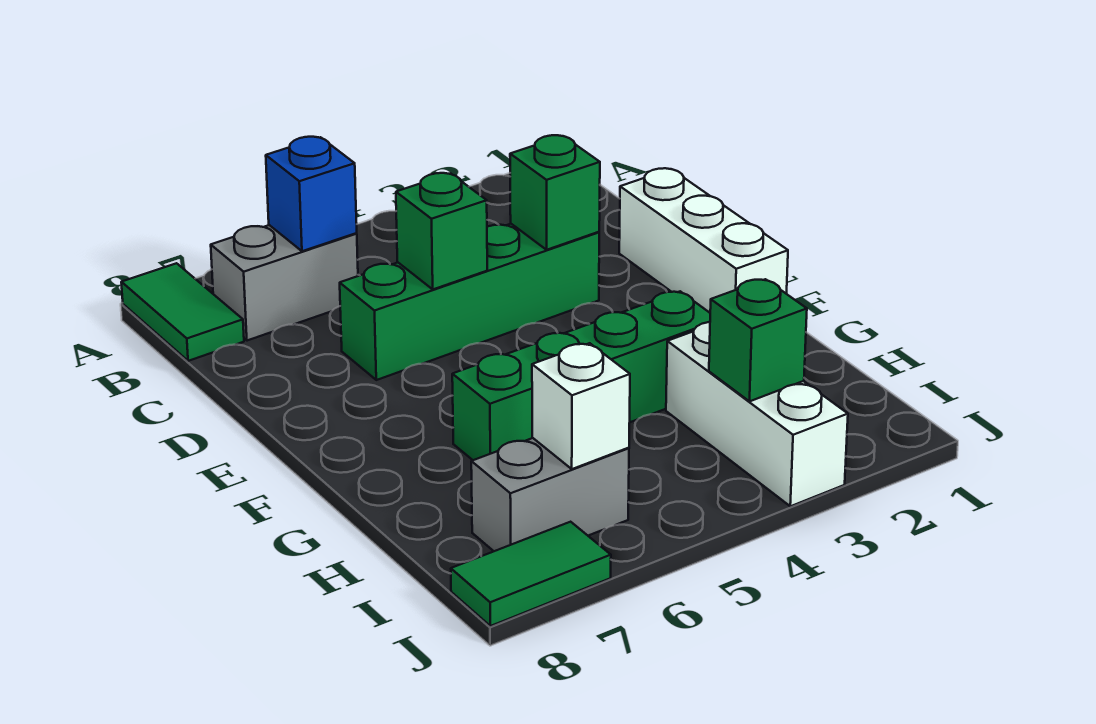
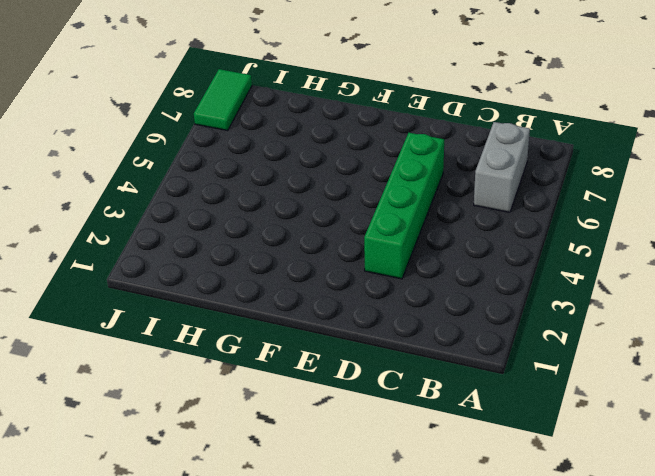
none -> green tile A8:B8 level 1
none -> white brick D1:F1 level 1
none -> green brick G3:G6 level 1

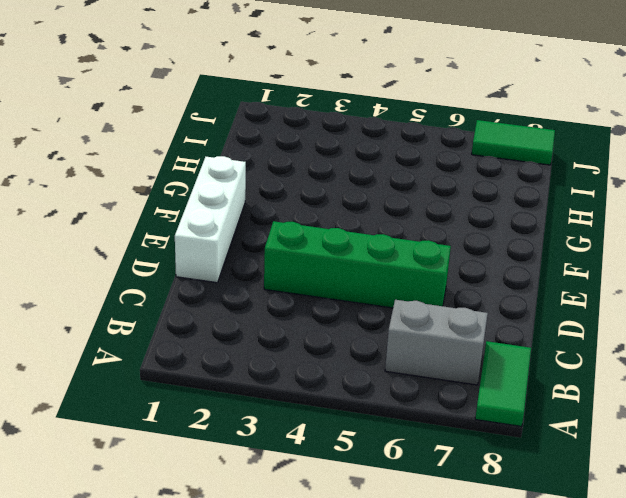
none -> green brick G3:G6 level 1
none -> white brick H3:J3 level 1
none -> grey brick I6:I7 level 1

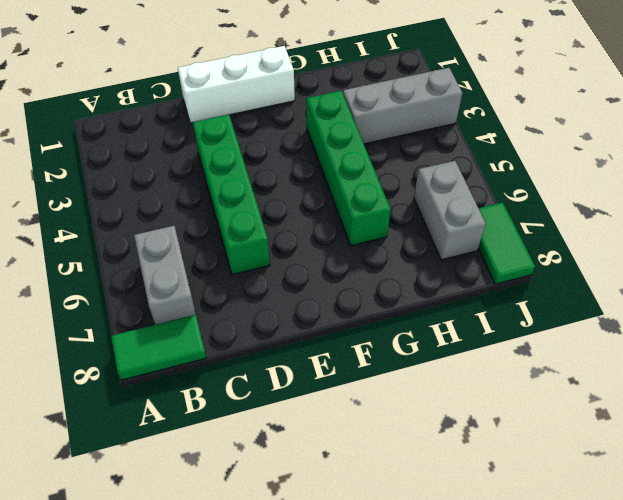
grey brick H3:J3 level 1 -> white brick H3:J3 level 1
none -> blue brick B6 level 2
none -> green brick D3 level 2
none -> green brick D5 level 2

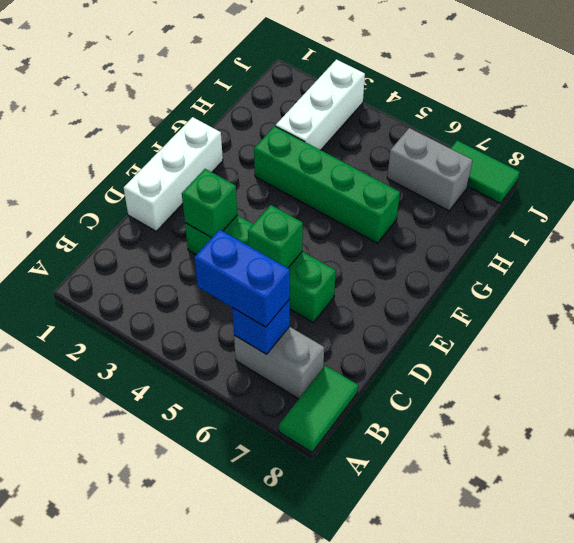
blue brick B5:B6 level 3 -> none
none -> green brick I3 level 2
none -> white brick I6 level 2

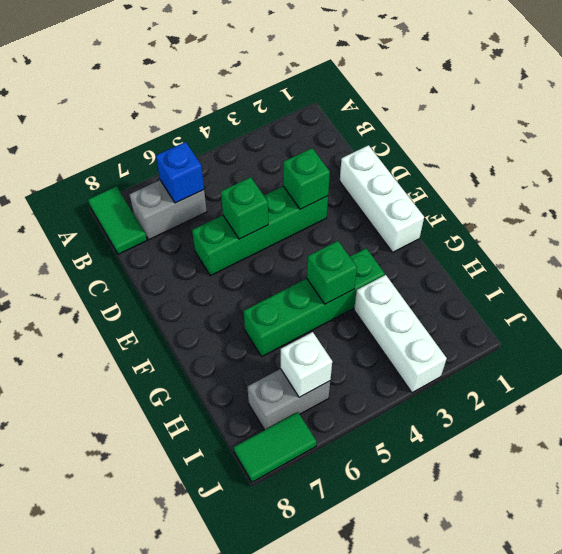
green brick G4 level 2 -> green brick I3 level 2

